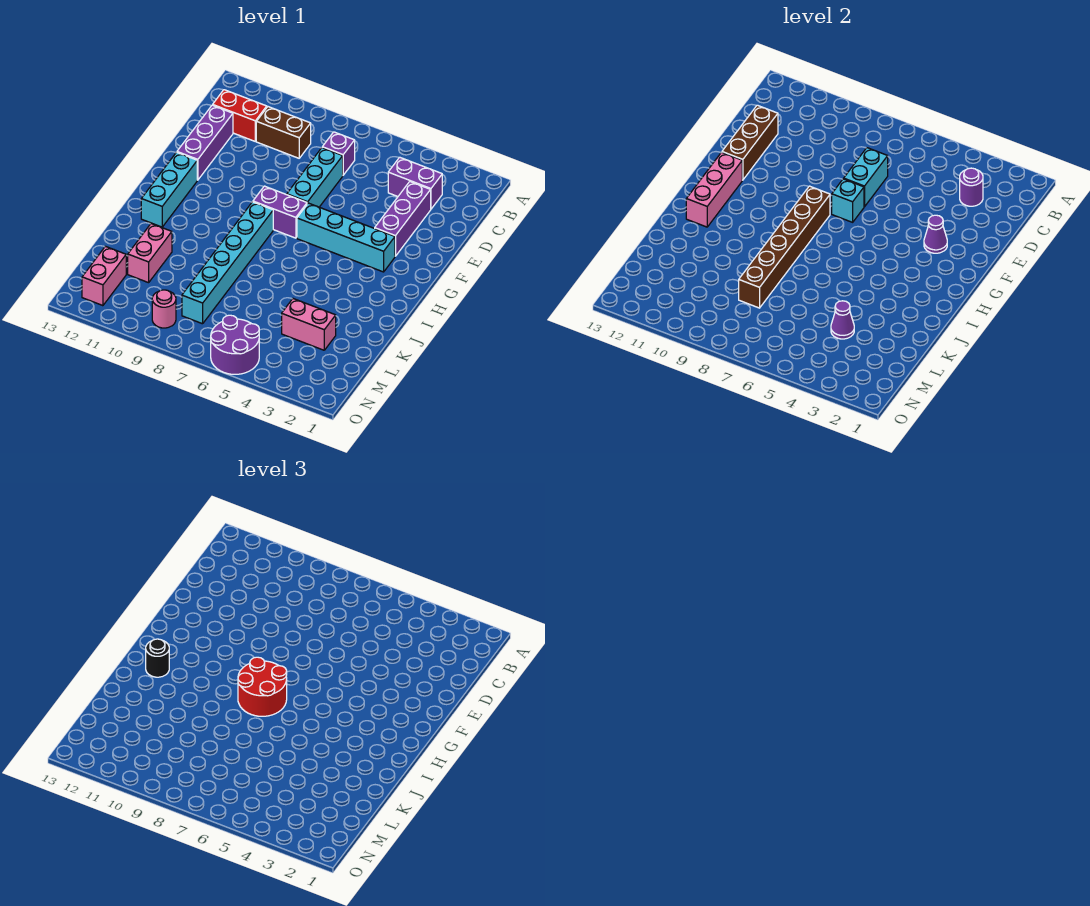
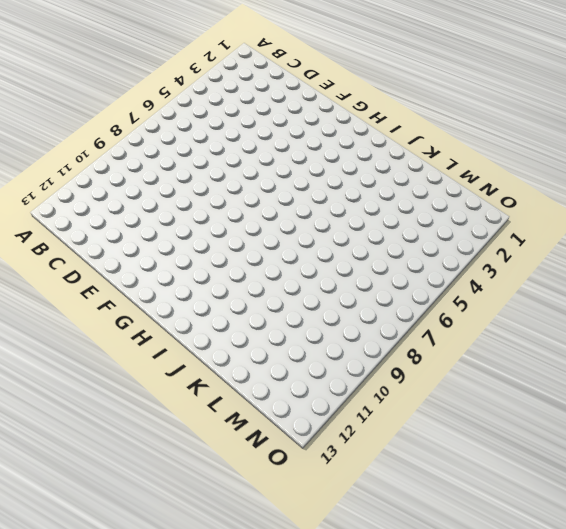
none -> purple brick C3:C4 level 1
none -> purple brick C7 level 1
none -> brown brick C9:C10 level 1

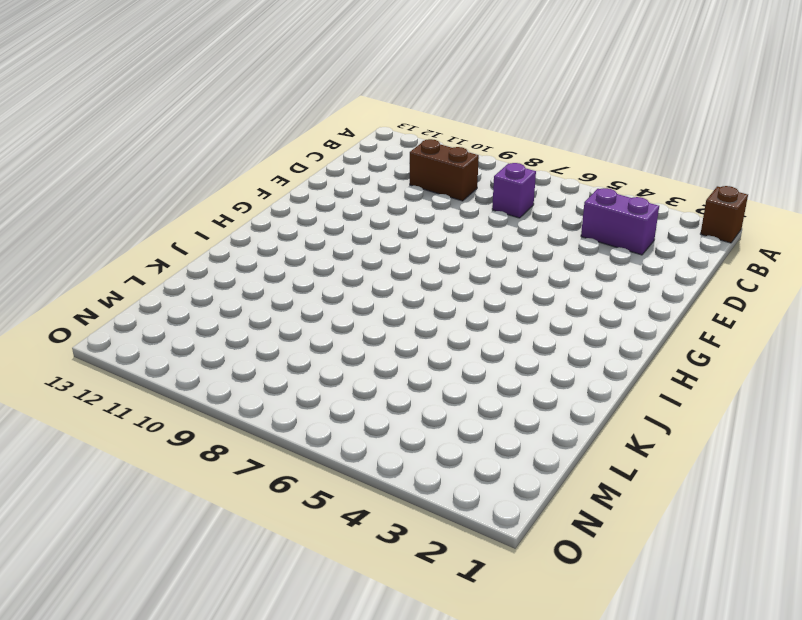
brown brick A1 level 1 -> none
none -> red brick C11:C12 level 1
none -> purple brick D3:F3 level 1
none -> cyan brick D7:F7 level 1

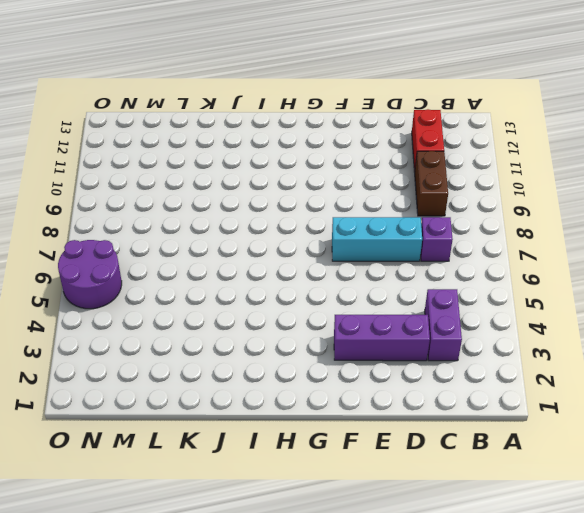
none -> purple brick D12:F12 level 1
none -> cyan brick G3:G6 level 1
none -> purple brick G7:G8 level 1

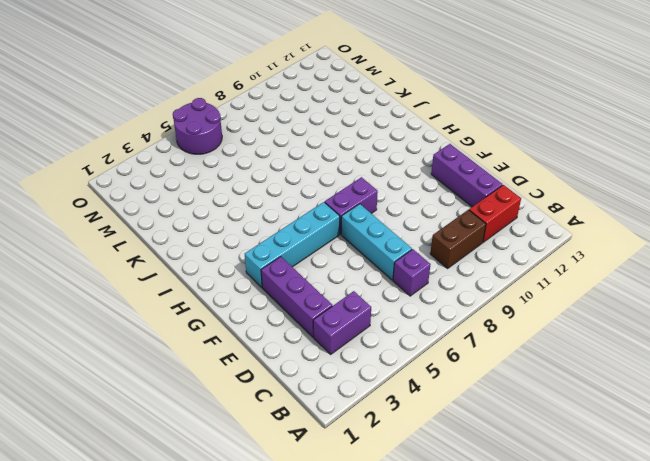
none -> cyan brick G12:I12 level 1
none -> cyan brick H8:M8 level 1
none -> pink brick K11:L11 level 1

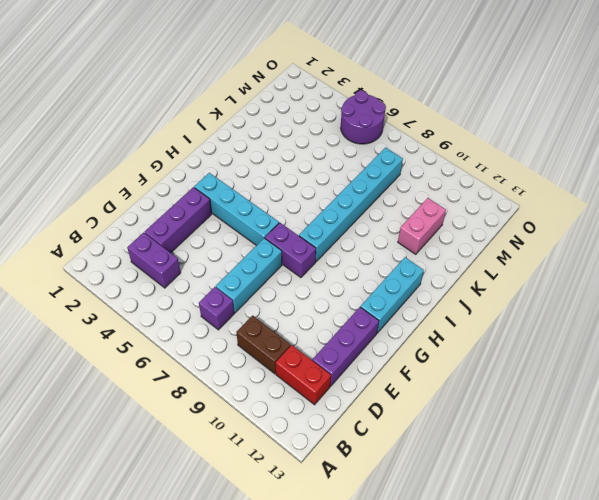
none -> pink brick L3:L4 level 1
none -> pink brick M12:N12 level 1
none -> pink round brick N9 level 1

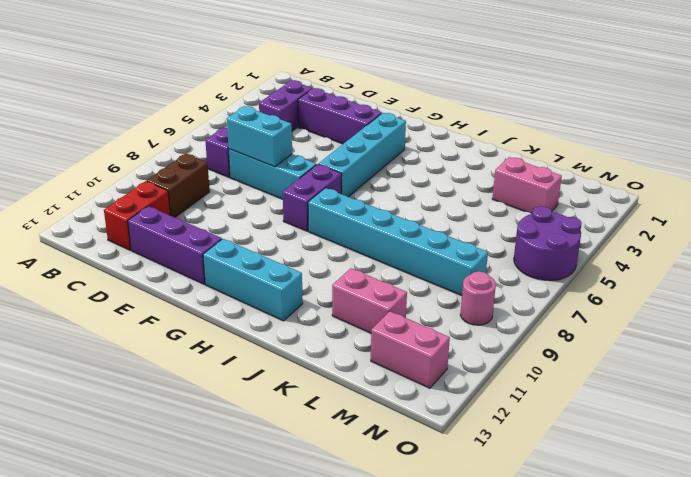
pink brick L3:M3 level 1 -> pink brick L3:L4 level 1
none -> purple round brick C3 level 2
none -> brown brick D12:F12 level 2
none -> purple cone F3 level 2

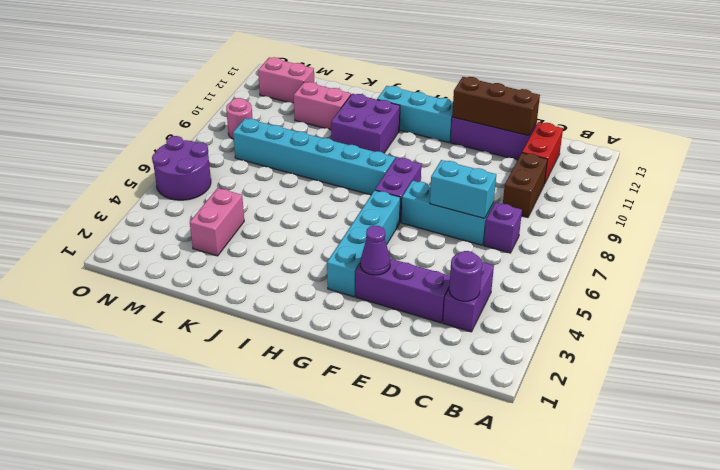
purple brick I10:J11 level 1 -> none
none -> cyan brick F7 level 2
none -> brown brick G8:L8 level 2
none -> pink brick G12:I12 level 2

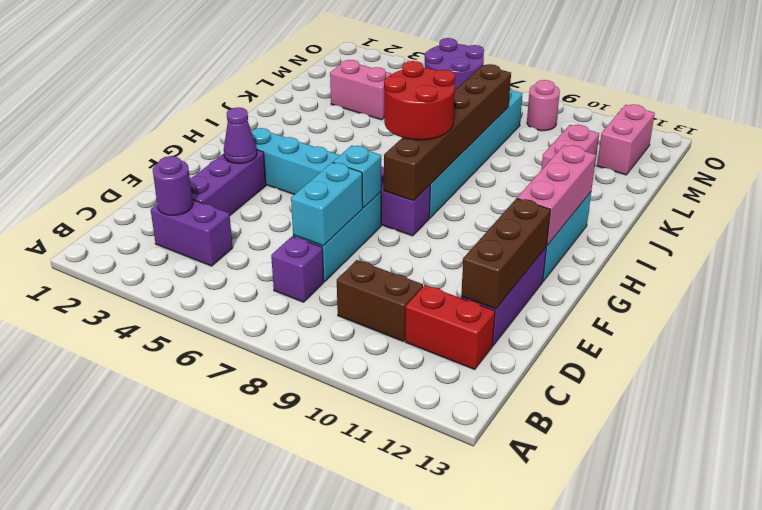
none -> purple cone L4 level 2
none -> black round brick I12 level 3

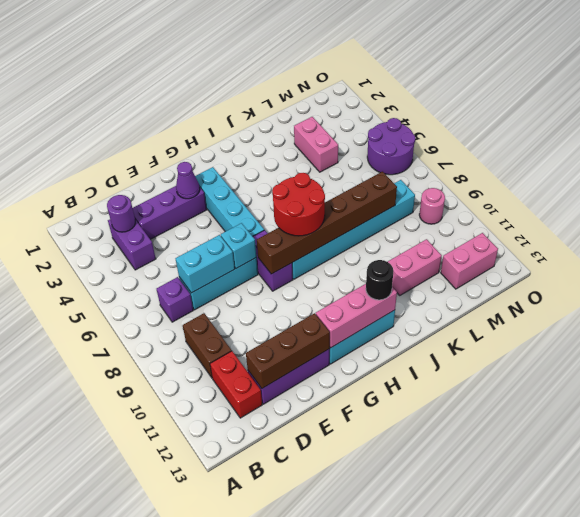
none -> purple cone L4 level 2

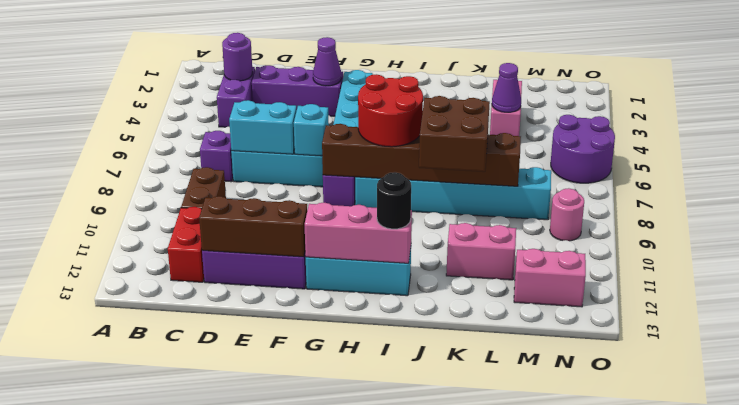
brown brick J8:K9 level 3 -> none

